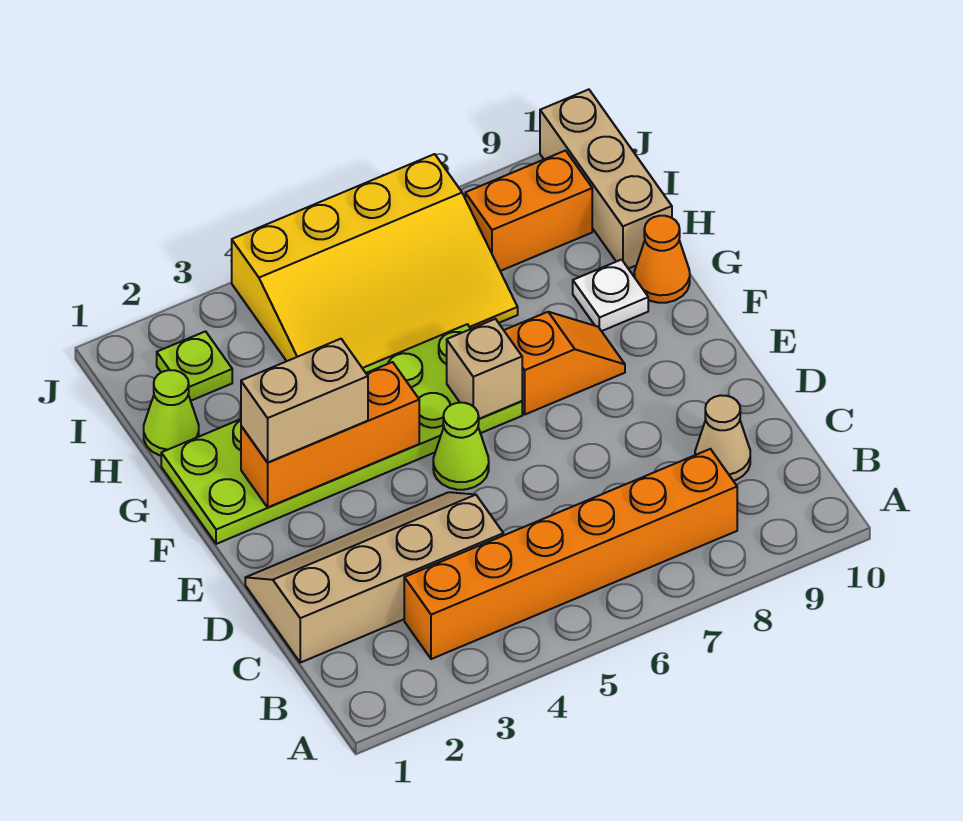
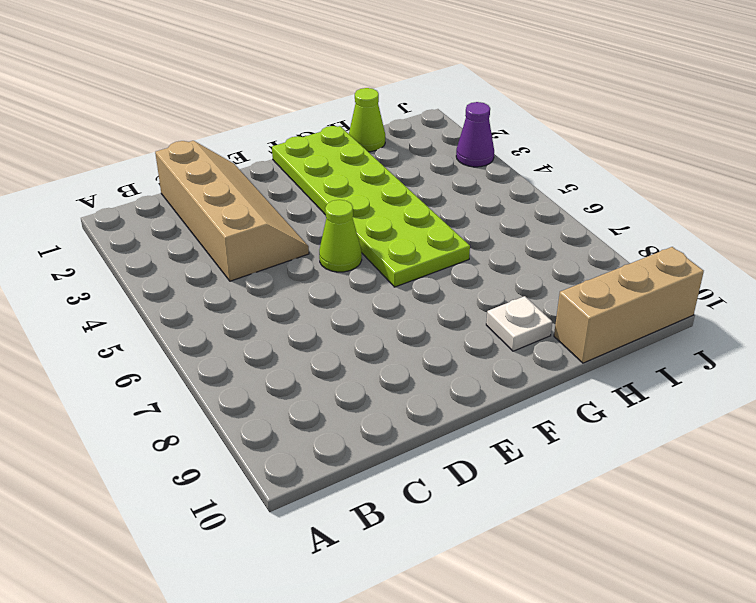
purple cone J3 level 1 -> none
none -> orange brick B3:B8 level 1
none -> tan cone C9 level 1
none -> orange slope F7:F8 level 1 top 7

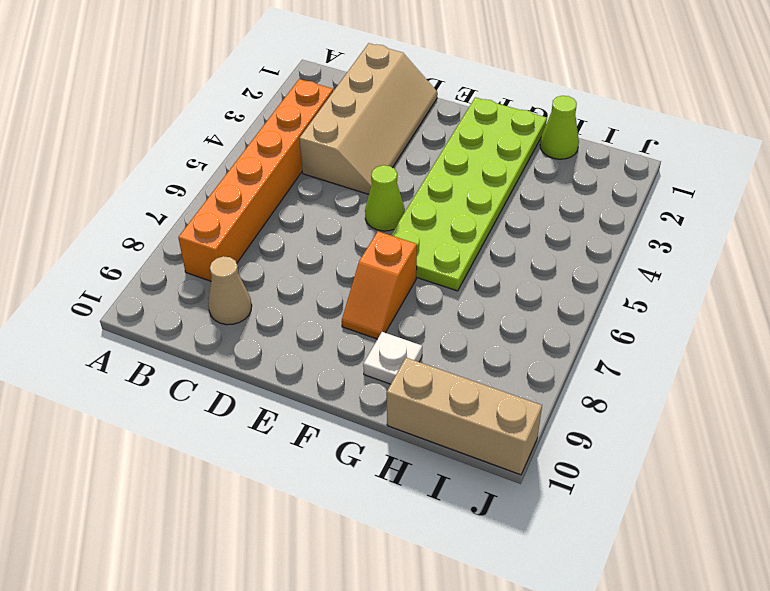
none -> orange cone G10 level 1
none -> yellow slope H4:J7 level 1 top J
none -> lime plate I2 level 1

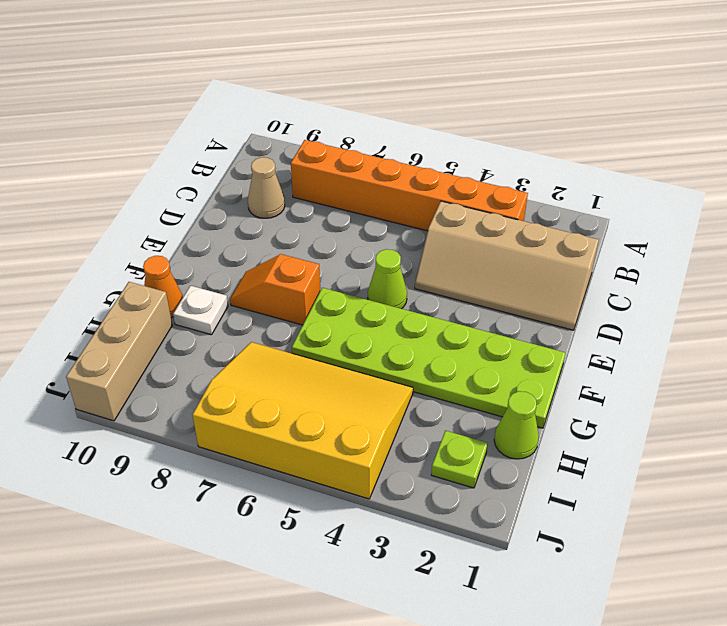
none -> orange brick I8:I9 level 1
none -> orange brick F2:F4 level 2
none -> tan brick F6 level 2

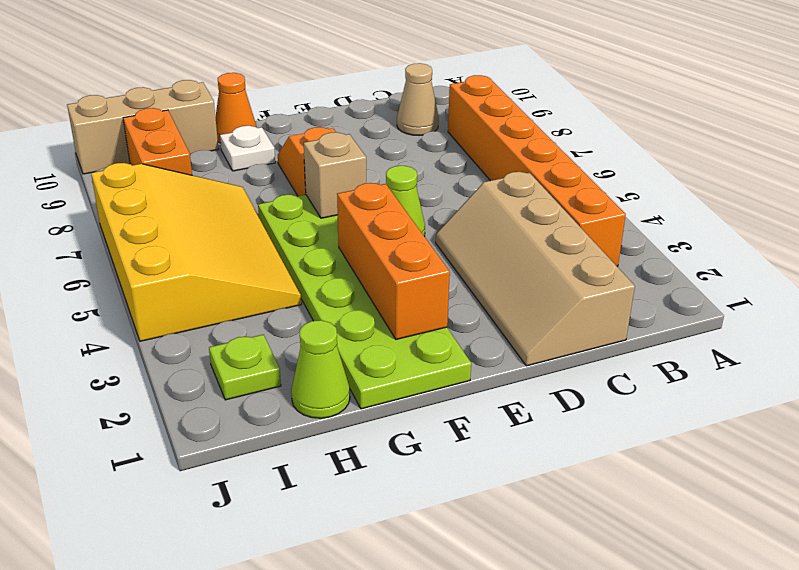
none -> tan brick F2:F3 level 3

